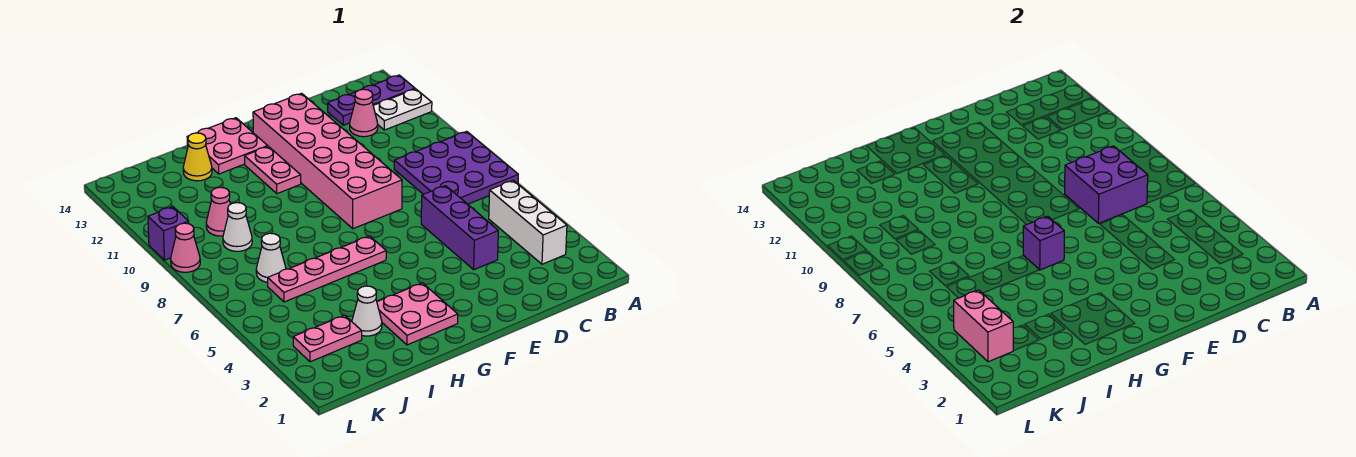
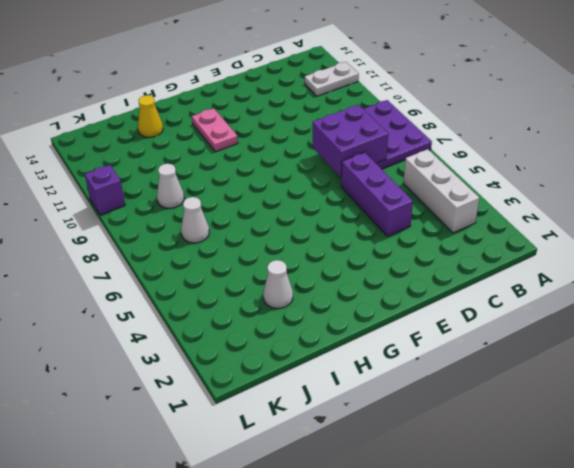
none -> purple plate A13:C13 level 1
none -> pink cone C12 level 1
none -> pink brick E8:F13 level 1

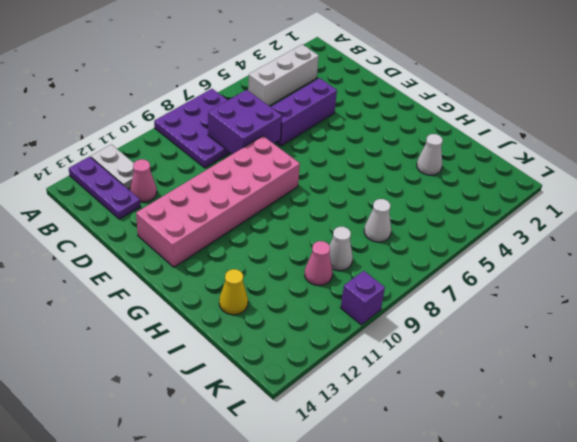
none -> pink plate G2:H3 level 1
none -> pink plate G6:J6 level 1
none -> pink plate G11:G12 level 1

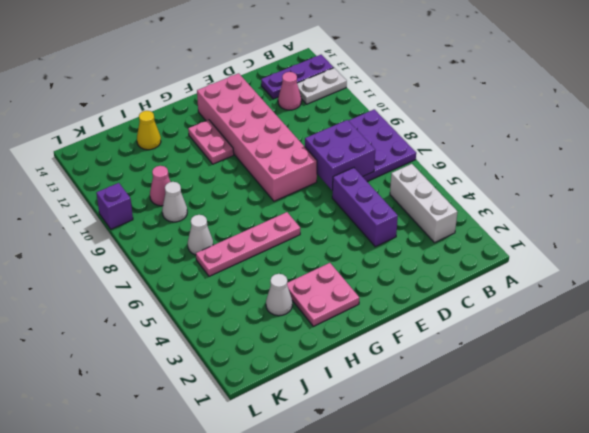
none -> pink plate G13:H14 level 1
none -> pink plate J3:K3 level 1
none -> pink cone L9 level 1

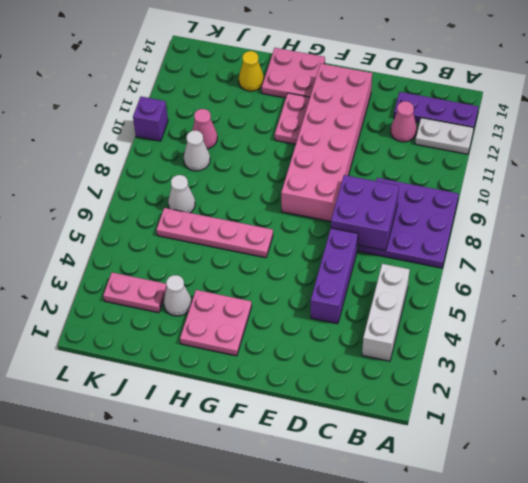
none -> pink cone L9 level 1
none -> purple brick G6 level 2
none -> pink brick K3:K4 level 2

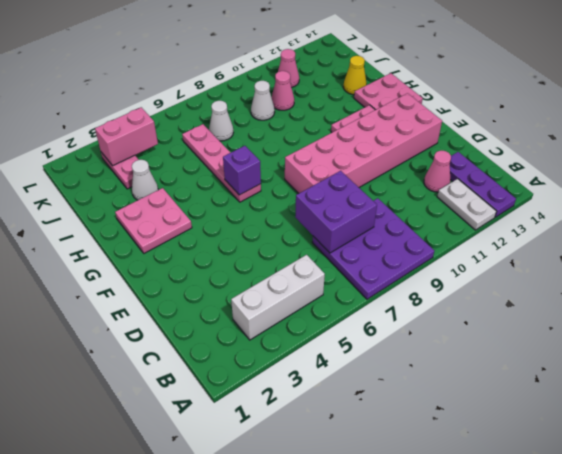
pink cone K11 level 1 -> pink cone L9 level 1
none -> purple brick D4:D6 level 1
none -> purple brick L10 level 1

